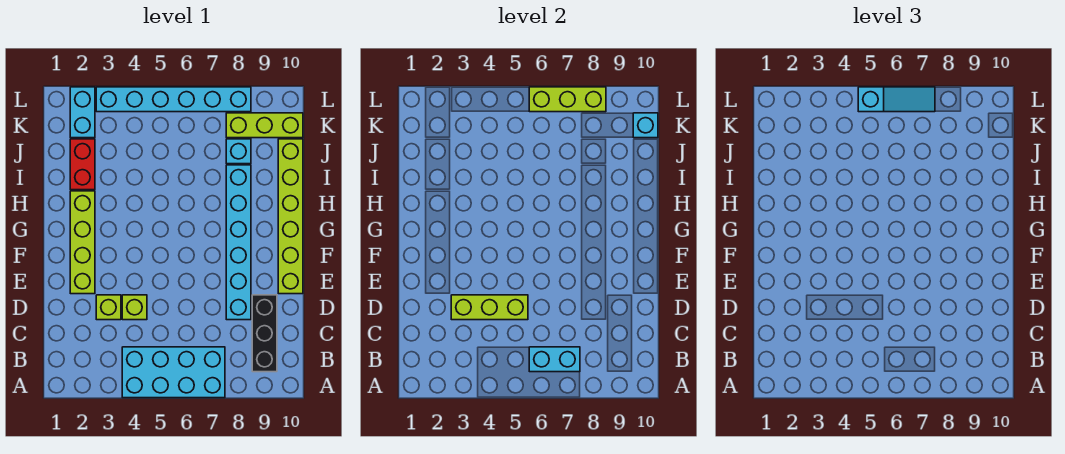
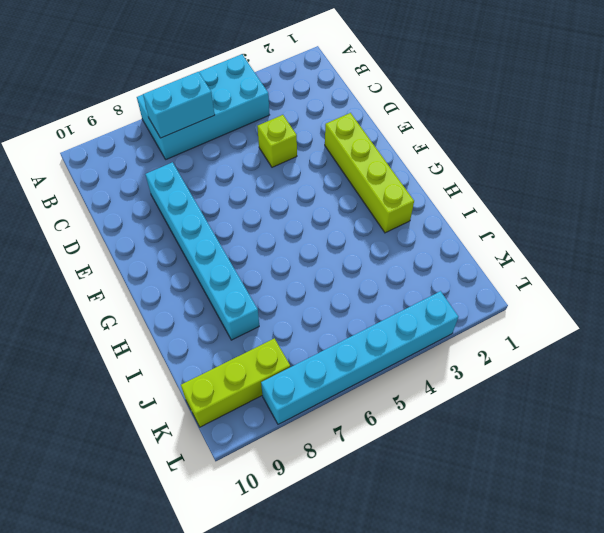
none -> black brick B9:D9 level 1
none -> lime brick D3 level 1
none -> lime brick E10:J10 level 1

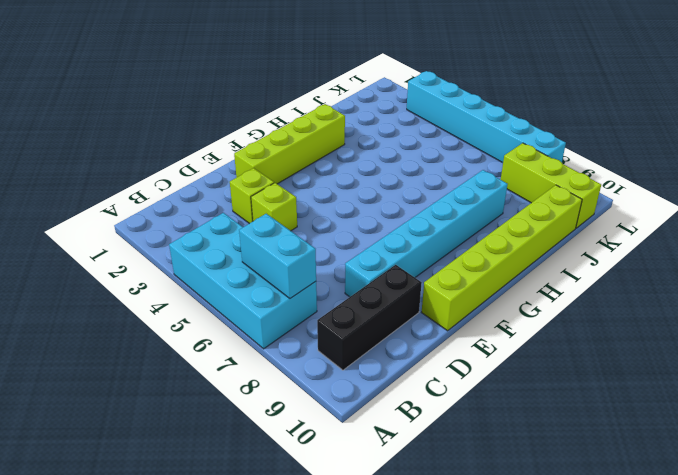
none -> red brick I2:J2 level 1
none -> cyan brick J8 level 1
none -> cyan brick K2:L2 level 1

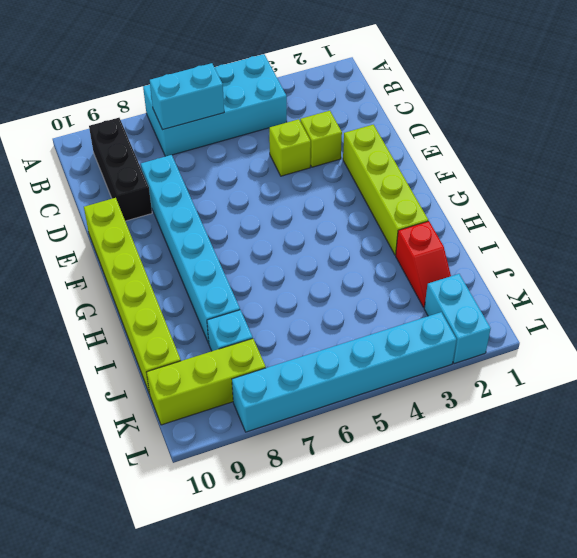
red slope I2:J2 level 1 top I -> red brick I2:J2 level 1
none -> lime brick D3:D5 level 2
none -> cyan brick K10 level 2
none -> lime brick L6:L8 level 2

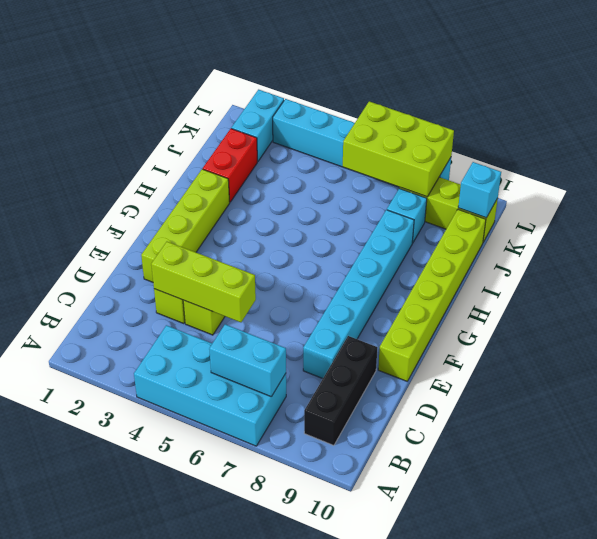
lime brick K6:L8 level 2 -> lime brick L6:L8 level 2
none -> cyan slope L5:L7 level 3 top 5

